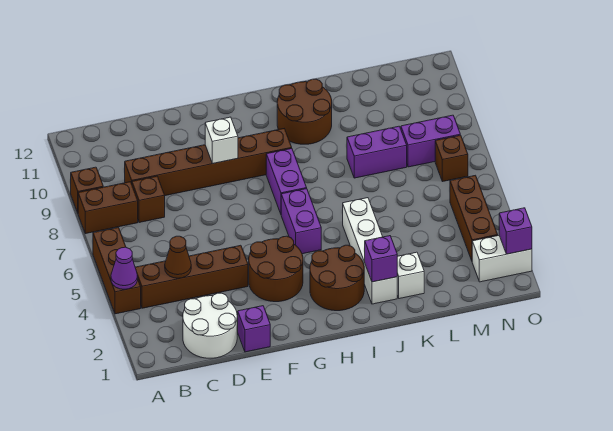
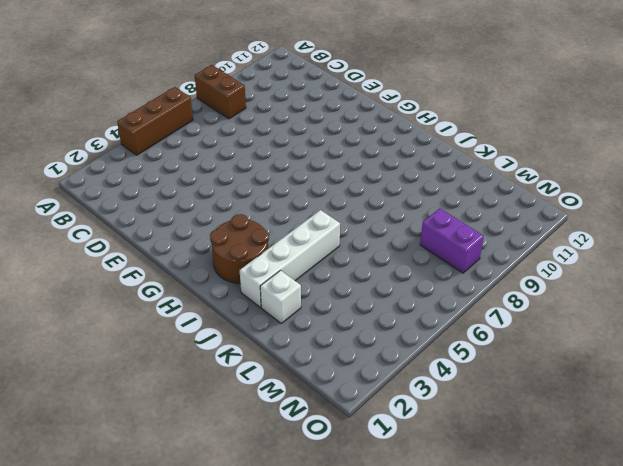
none -> brown brick A9 level 1
none -> brown brick B4:E4 level 1
none -> white round brick C1:D2 level 1

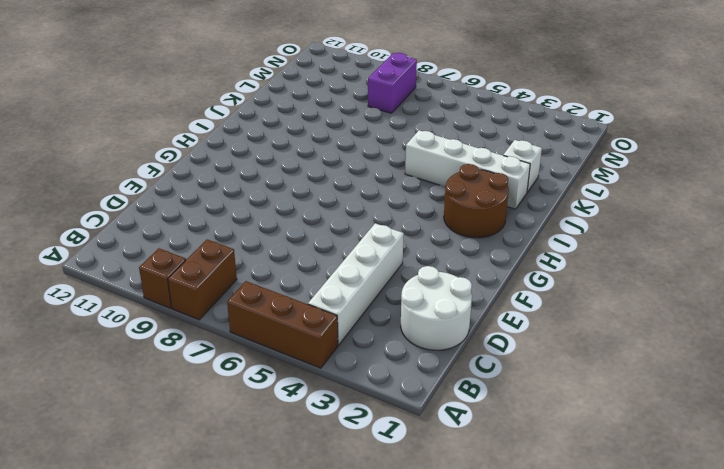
white brick B4:E4 level 1 -> brown brick B4:E4 level 1
none -> brown brick C8 level 1
none -> brown brick C9:H9 level 1
none -> purple brick E1 level 1

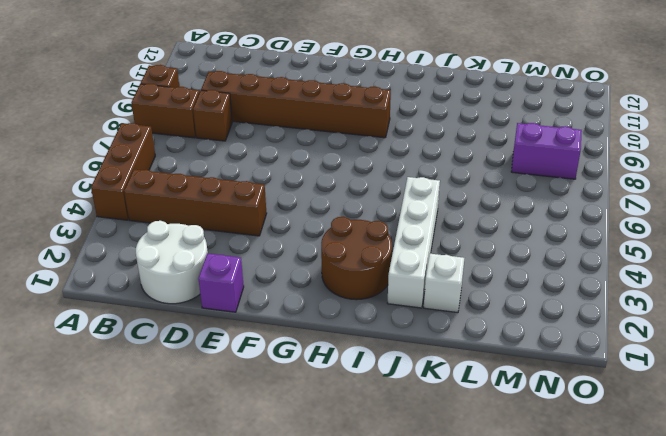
none -> brown round brick F3:G4 level 1
none -> purple brick H5:H6 level 1
none -> purple brick H7:H8 level 1

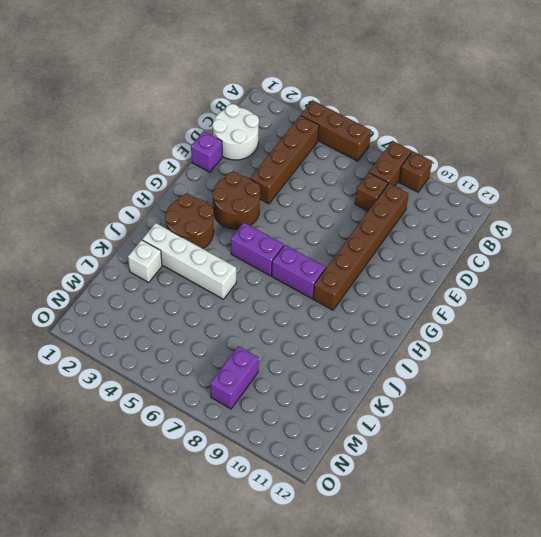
none -> brown round brick I10:J11 level 1
none -> purple brick K8:L8 level 1
none -> white brick N2:O2 level 1

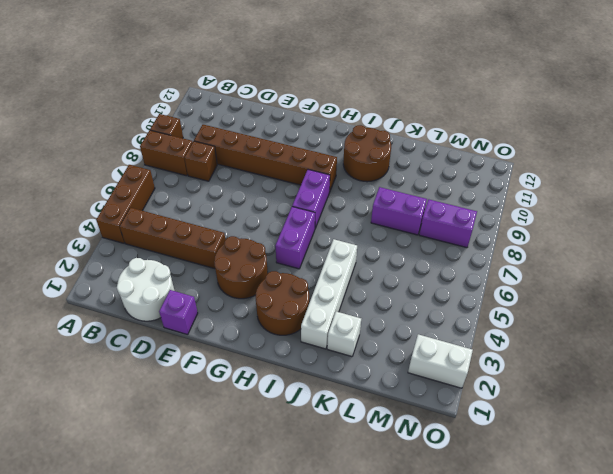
none -> brown brick N3:N5 level 1
none -> brown brick N7 level 1
none -> purple cone A4 level 2

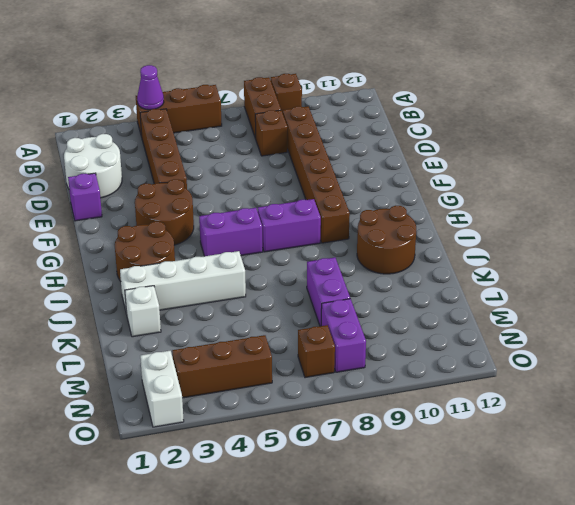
none -> brown cone C4 level 2
none -> white brick F9 level 2
none -> purple brick J2 level 2

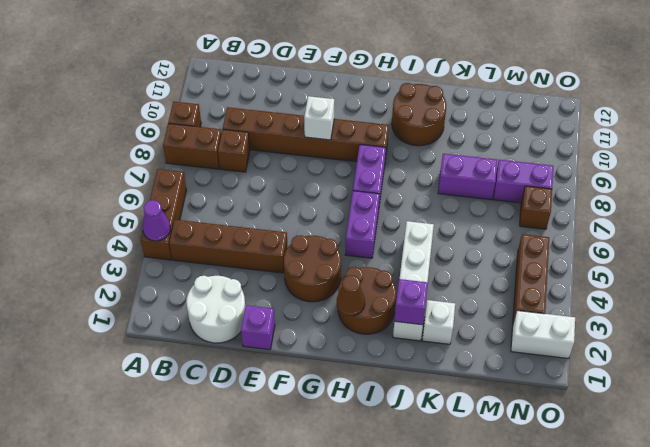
brown cone H2 level 2 -> brown cone C4 level 2
none -> purple brick O2 level 2

